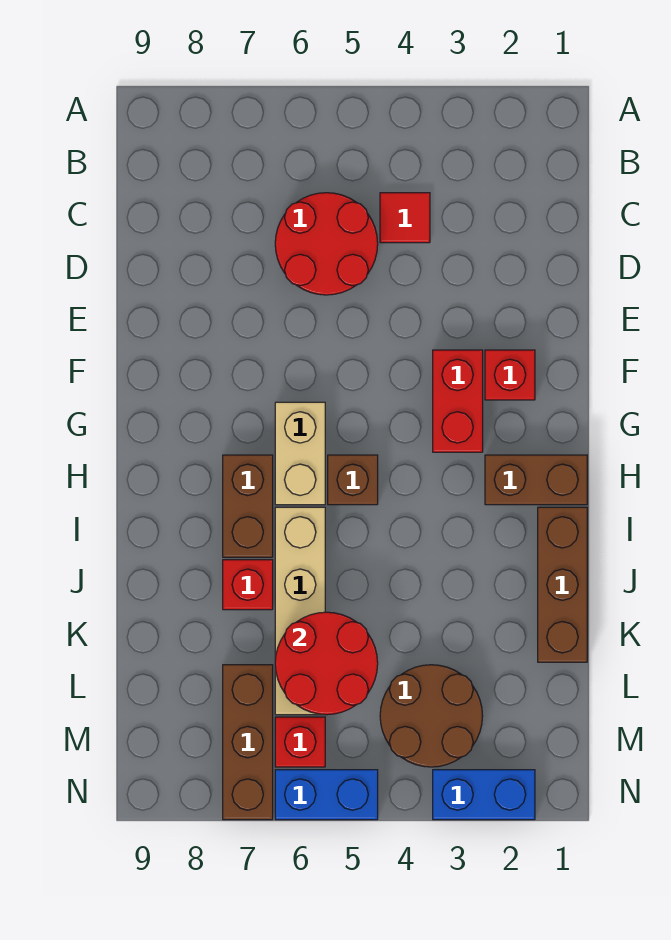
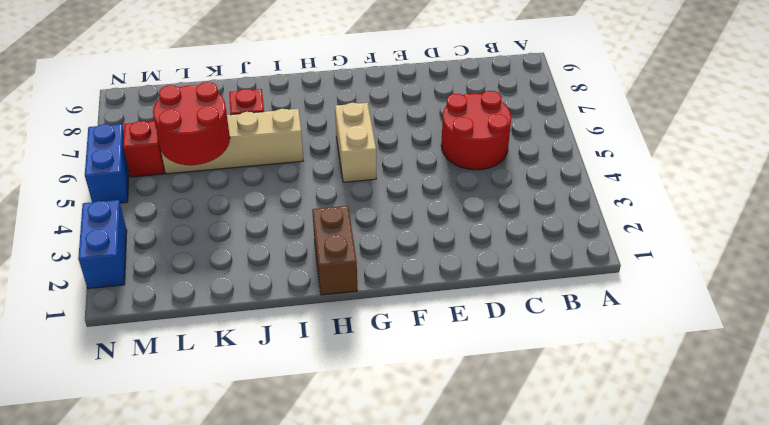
tan brick G5:G6 level 1 -> tan brick G6:H6 level 1
none -> red tile C4 level 1
none -> red brick F2 level 1
none -> red brick F3:G3 level 1

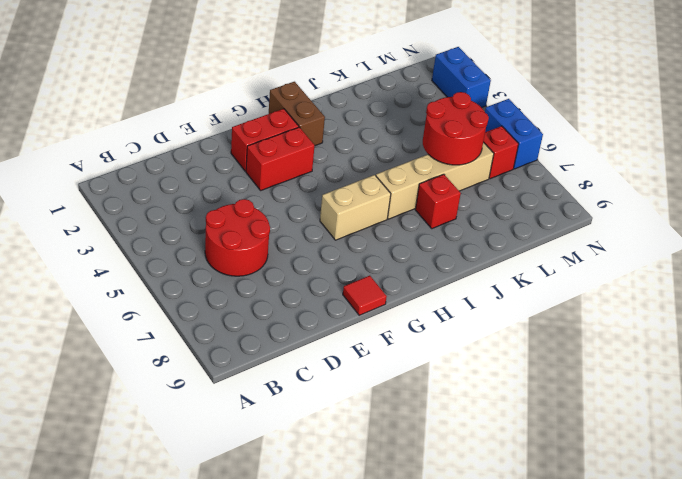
red brick F2:G2 level 1 -> red brick F2 level 1
red tile F9 level 1 -> red tile C4 level 1
none -> brown brick H5 level 1
none -> brown brick H7:I7 level 1
none -> brown brick I1:K1 level 1

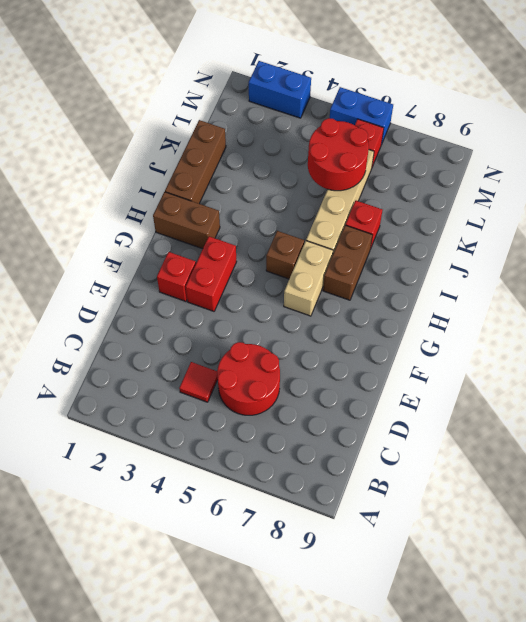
none -> brown round brick L3:M4 level 1
none -> brown brick L7:N7 level 1

